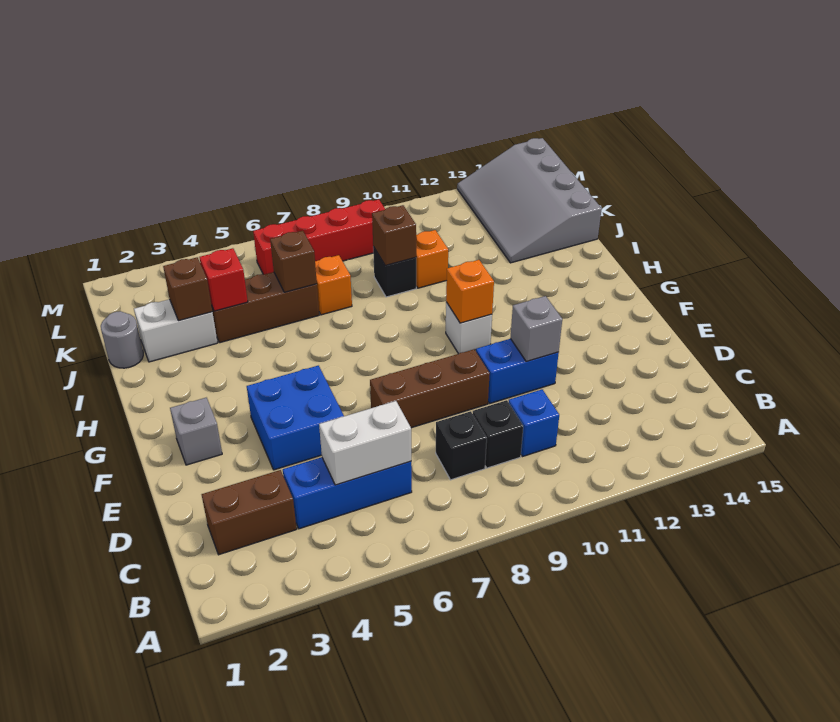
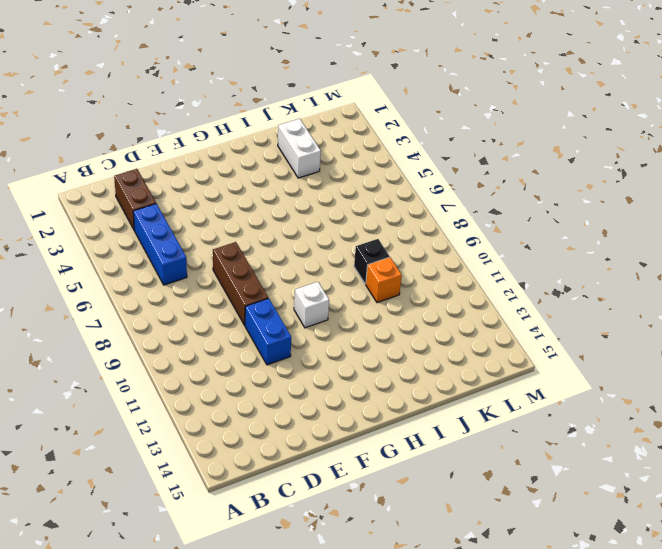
none -> black brick C8 level 1
none -> black brick C9 level 1
none -> blue brick C10 level 1

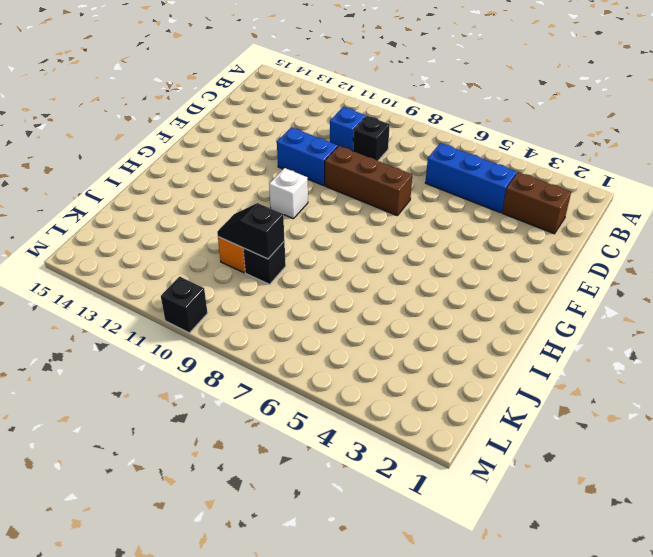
black slope J9:J10 level 2 top 9 -> brown brick J9 level 2
black brick M10 level 1 -> black brick C8 level 1
none -> blue brick E4:F5 level 1
none -> grey brick F2 level 1
none -> grey round brick J1 level 1

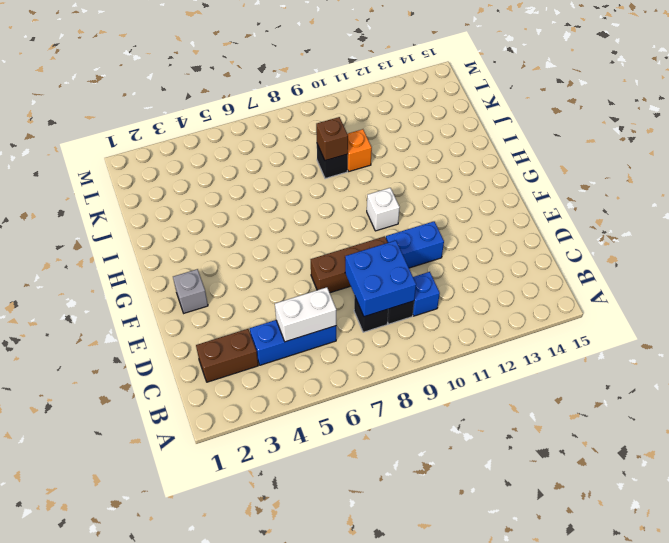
blue brick C8:D9 level 2 -> blue brick E4:F5 level 1
none -> grey round brick J1 level 1
none -> white brick J2:J3 level 1
none -> brown brick J4:J6 level 1

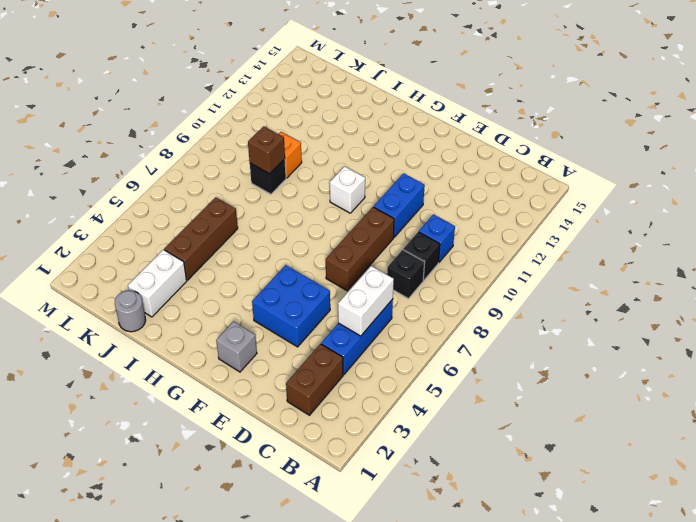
none -> orange brick J7 level 1
none -> grey slope J13:M15 level 1 top 15
none -> red brick L6:L9 level 1

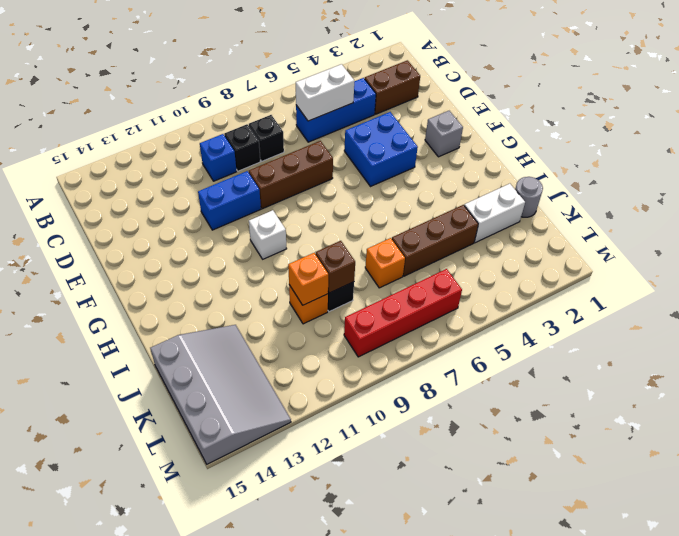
orange brick J10 level 2 -> orange brick G10 level 2
none -> grey brick E11 level 2
none -> brown brick J3 level 2
none -> red brick J4 level 2

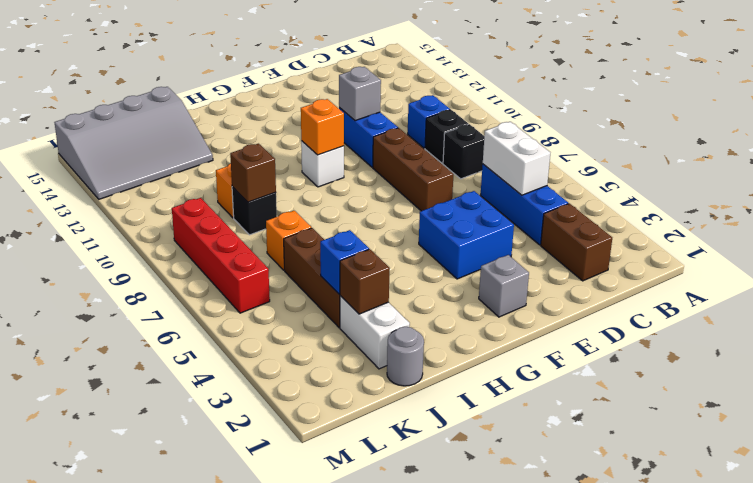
blue brick J4 level 2 -> red brick J4 level 2
none -> brown brick J6 level 2

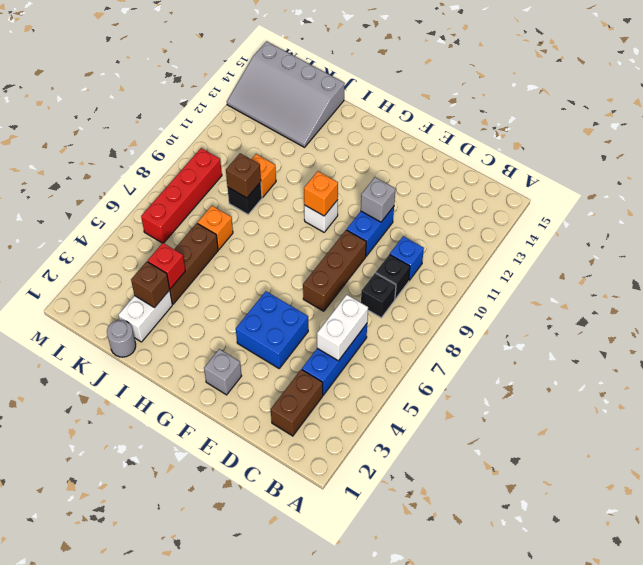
none -> brown brick J6 level 2

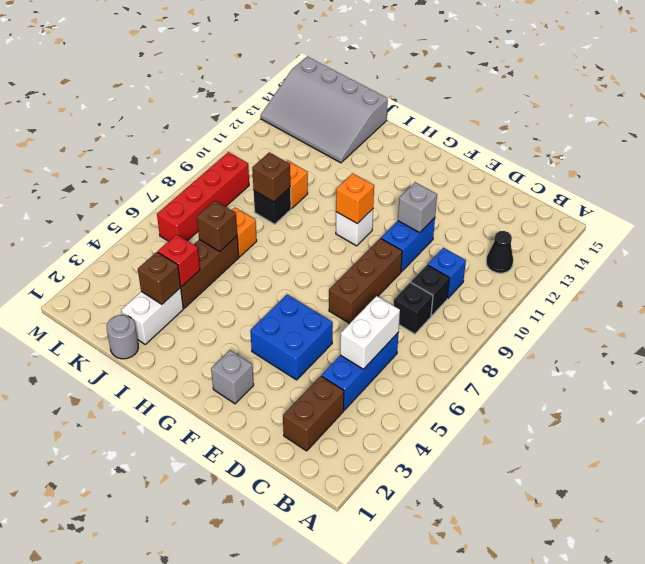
black cone B12 level 1 -> none

